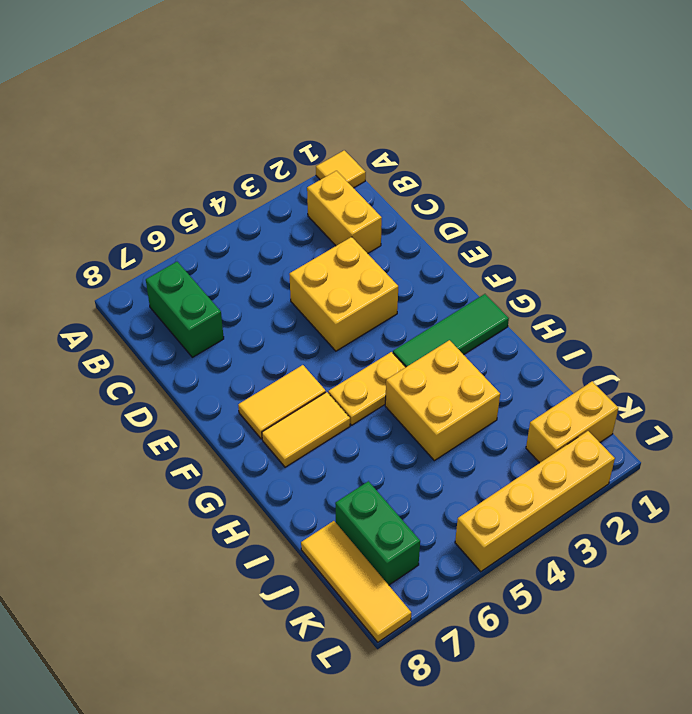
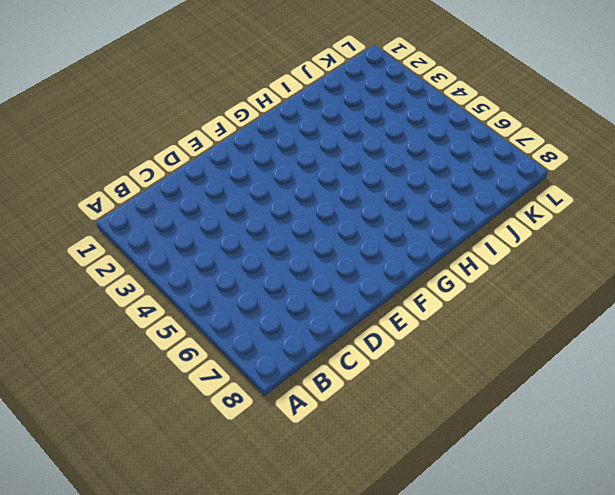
none -> yellow tile A1 level 1
none -> yellow brick B2:C2 level 1
none -> green brick B7:C7 level 1

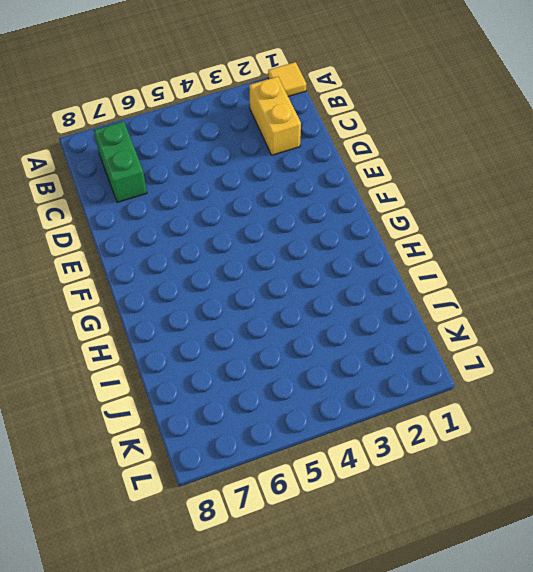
none -> yellow brick D3:E4 level 1
none -> yellow tile F6:F7 level 1
none -> green tile G1:G3 level 1

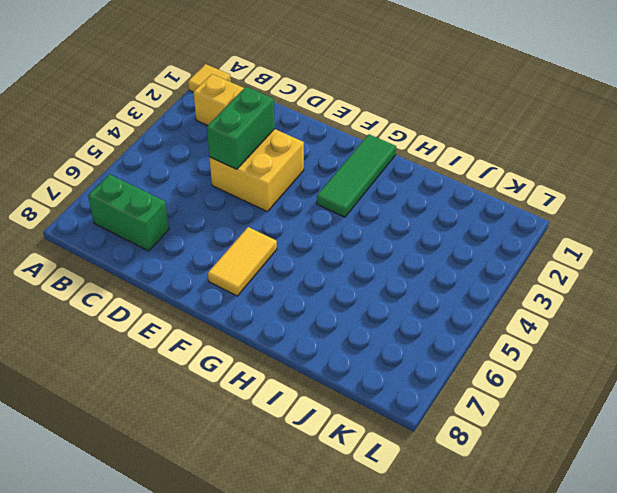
green brick D3:D4 level 2 -> green brick J7:K7 level 1
none -> yellow plate G4:G5 level 1
none -> yellow tile G6:G7 level 1
none -> yellow brick H3:I4 level 1

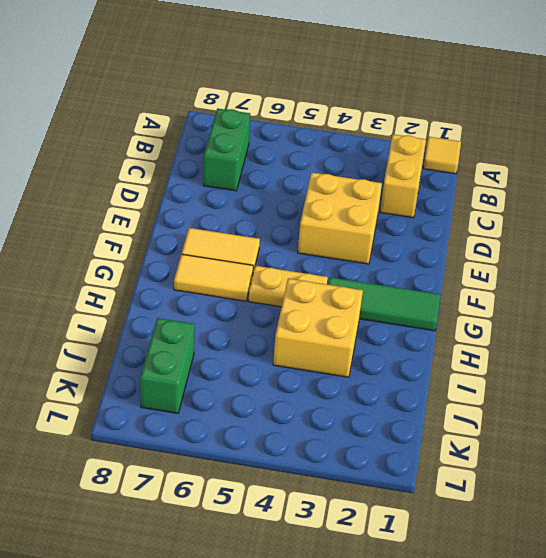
none -> yellow tile J8:L8 level 1
none -> yellow brick K1:K2 level 1
none -> yellow brick L2:L5 level 1

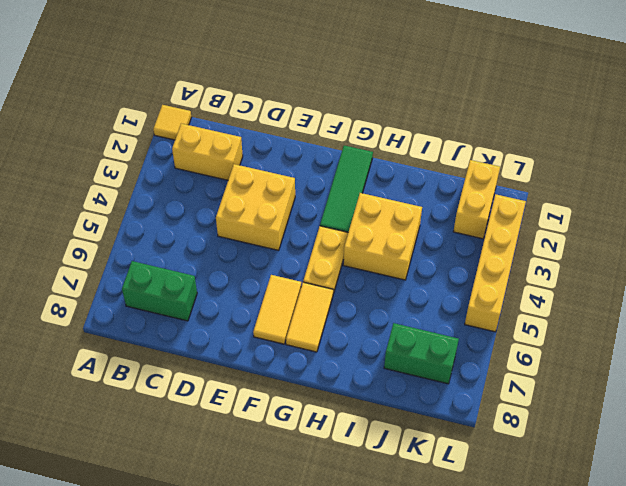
none -> yellow tile J8:L8 level 1

